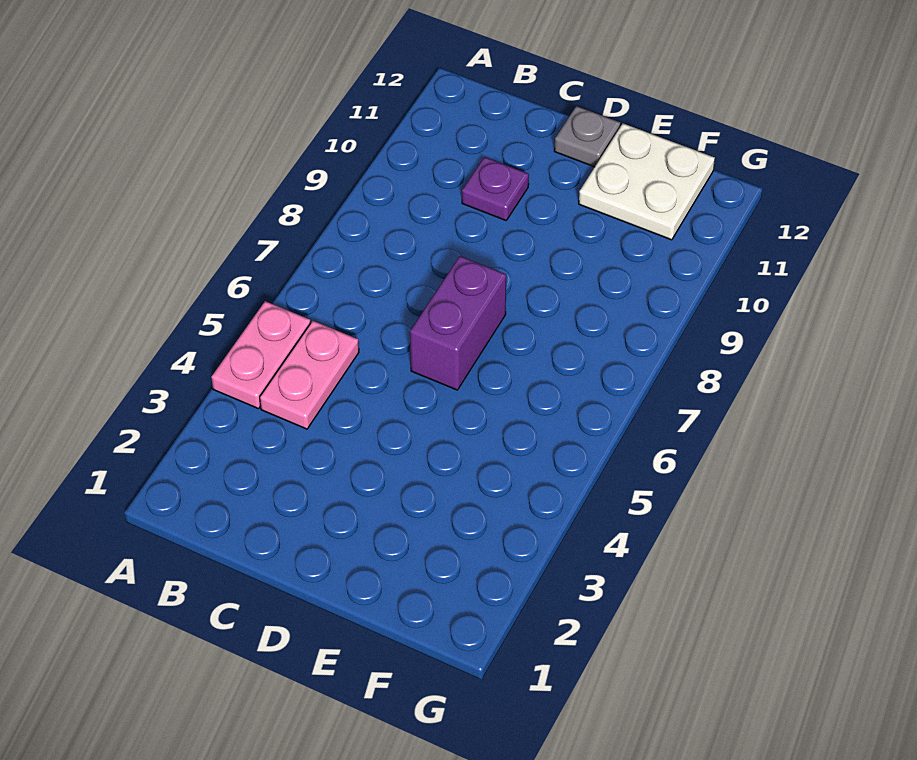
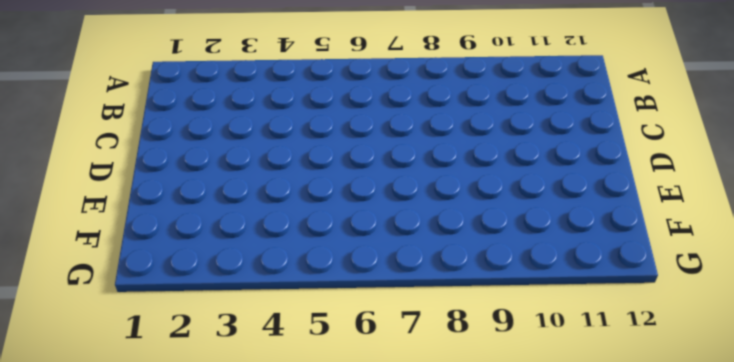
none -> pink plate A4:A5 level 1
none -> pink plate B4:B5 level 1

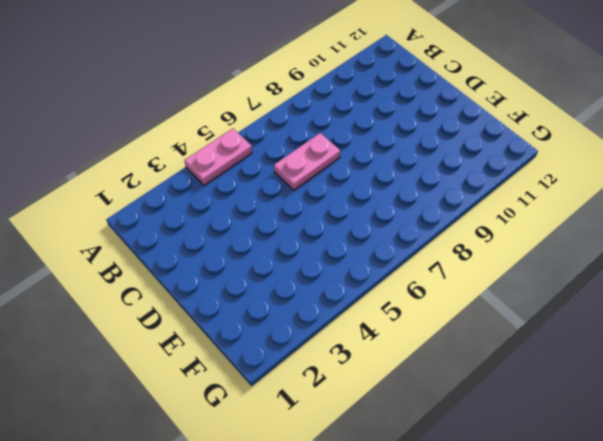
pink plate C6:C7 level 1 -> pink plate B4:B5 level 1
none -> purple plate C10 level 1
none -> purple brick D6:D7 level 1

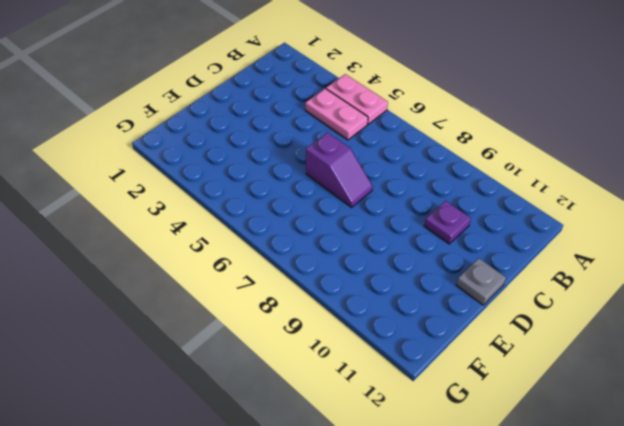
purple slope D6:D7 level 1 top 6 -> purple brick D6:D7 level 1
none -> white plate E11:F12 level 1

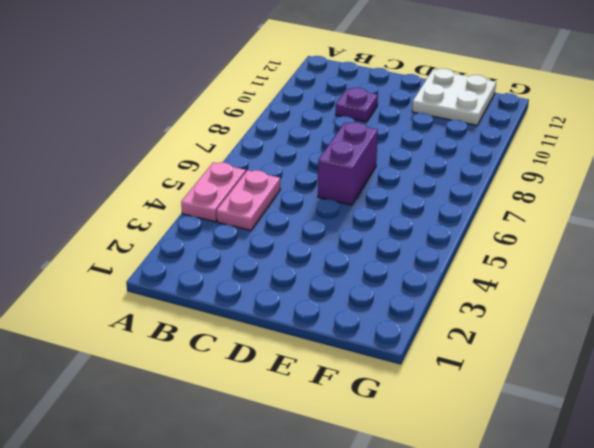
none -> grey plate D12 level 1

